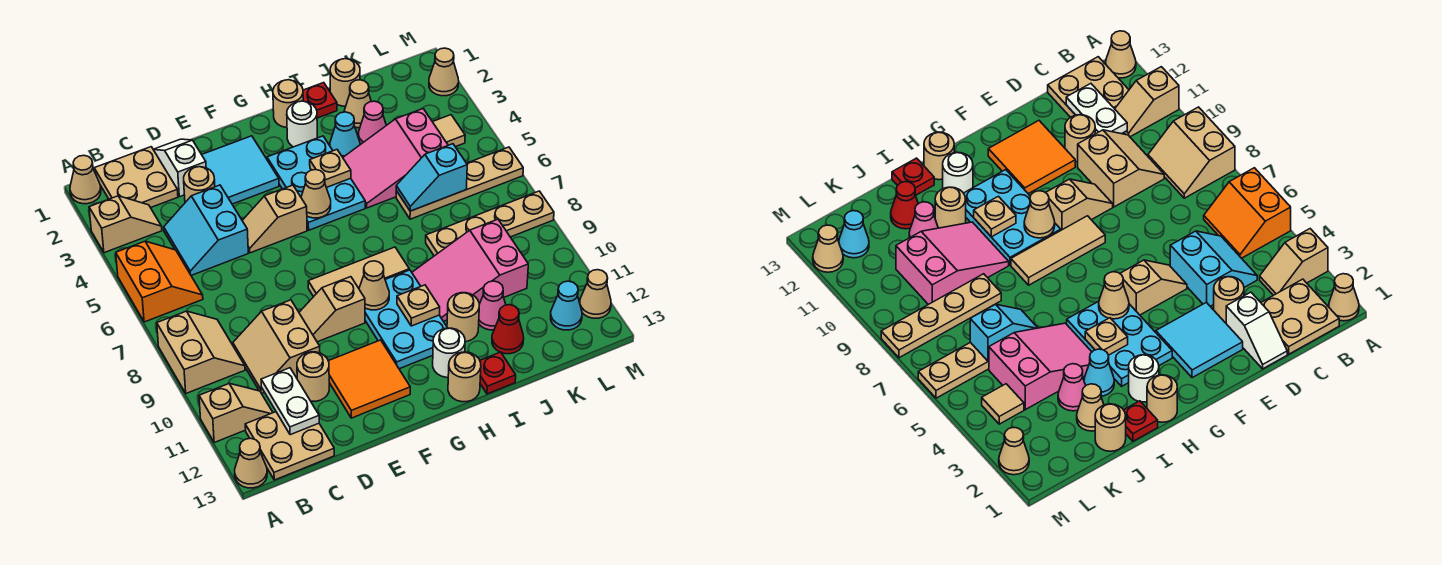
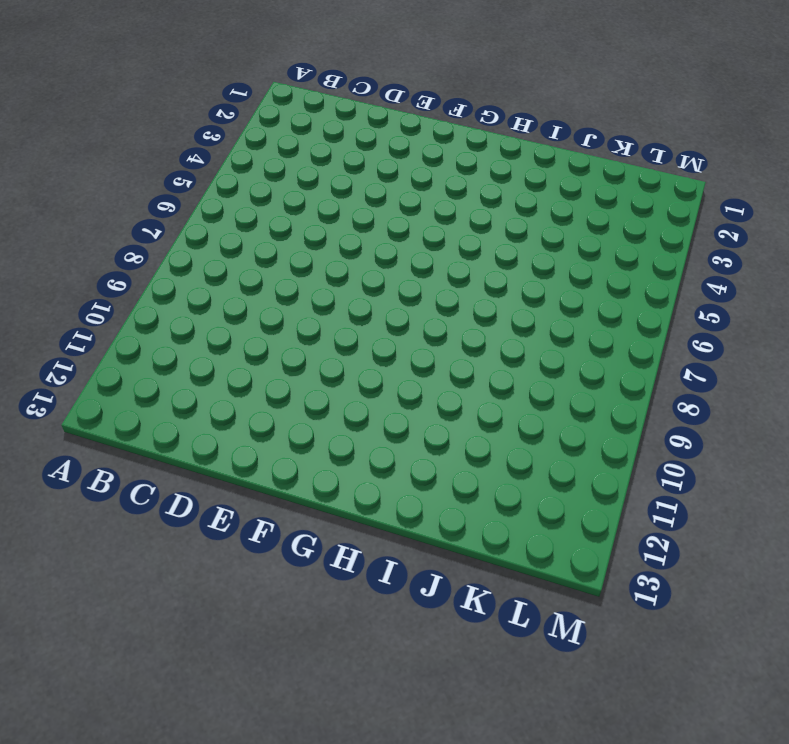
none -> tan cone A1 level 1
none -> tan slope A3:B3 level 1 top A
none -> orange slope A5:B6 level 1 top A
none -> tan slope A8:B9 level 1 top A

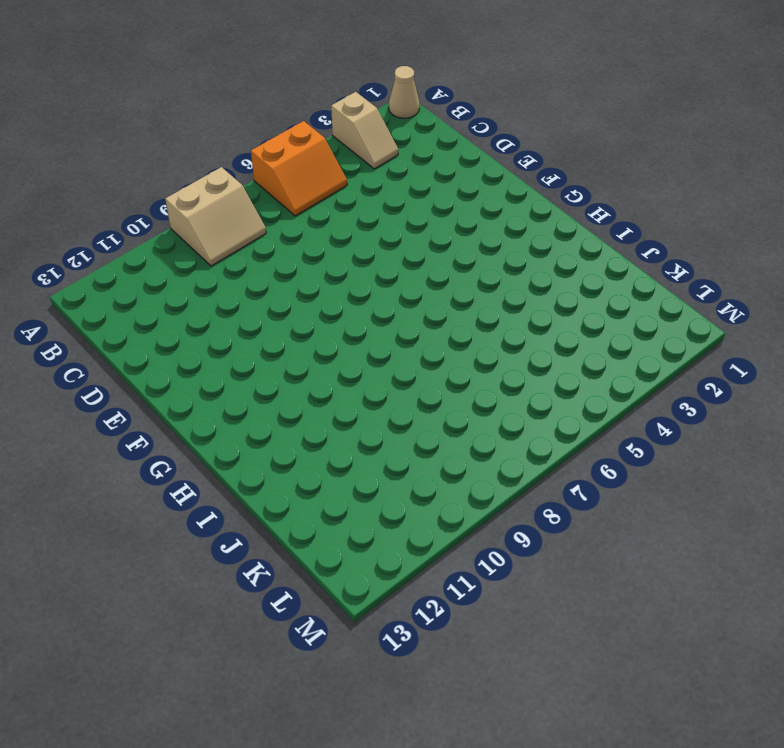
none -> tan slope A11:B11 level 1 top A
none -> tan cone A13 level 1
none -> tan plate B1:C2 level 1
none -> tan plate B12:C13 level 1

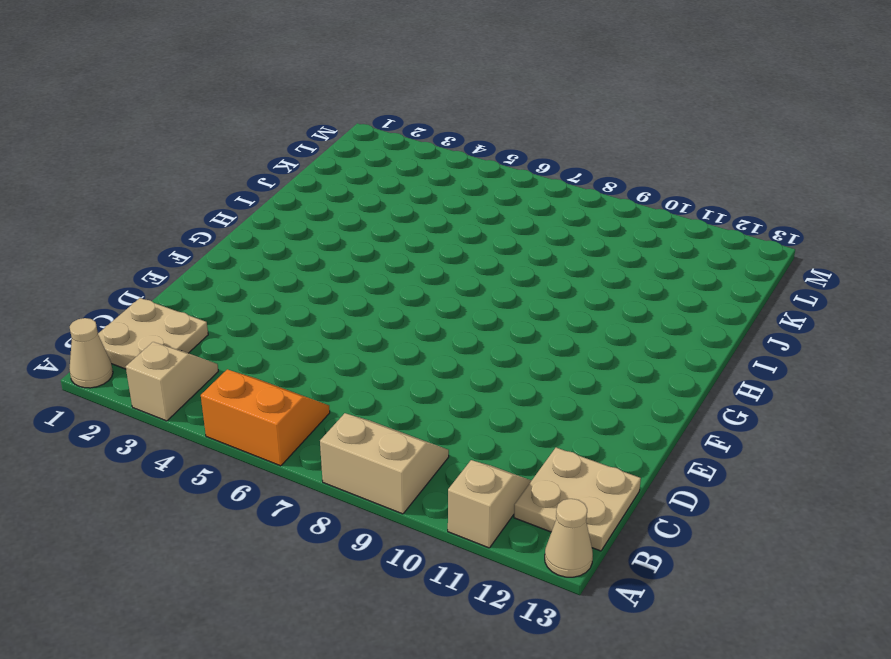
none -> cyan slope C4:D5 level 1 top D
none -> tan slope C9:D10 level 1 top D
none -> white slope D1:D2 level 1 top 2
none -> tan round brick D3 level 1

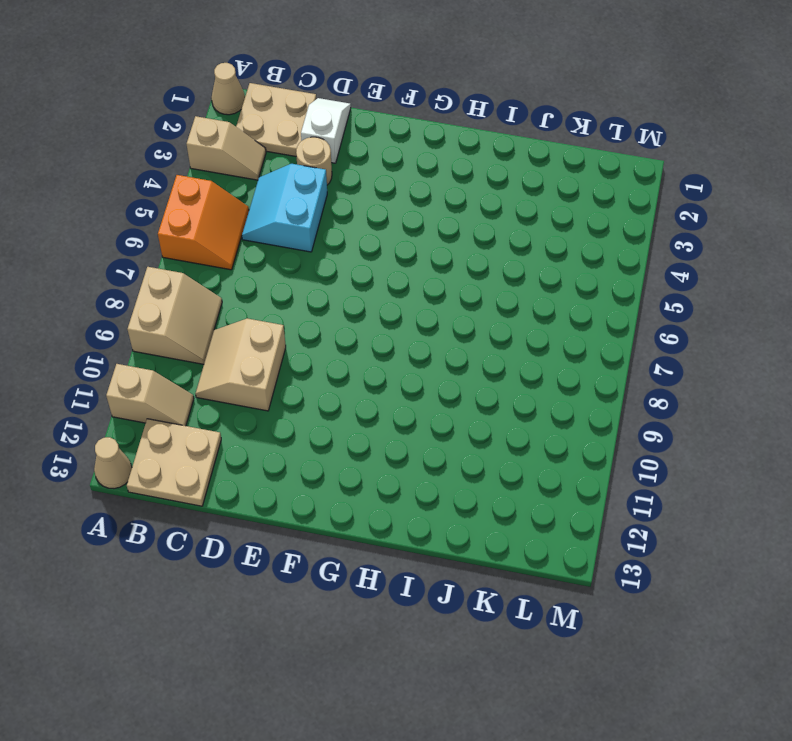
none -> tan round brick D11 level 1
none -> cyan tile E2:F3 level 1
none -> tan slope E5:F5 level 1 top F
none -> tan slope E9:F9 level 1 top F

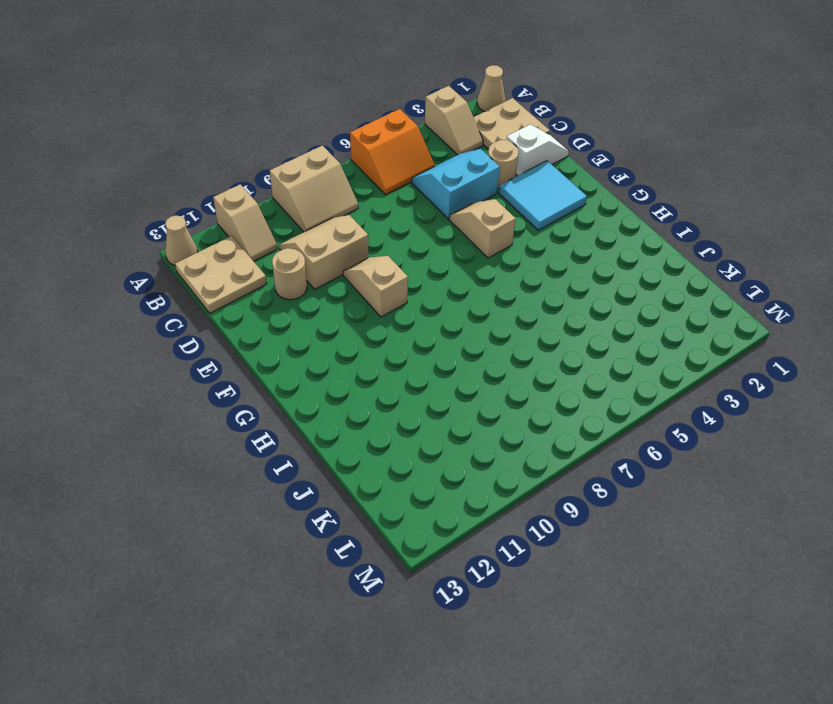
none -> orange tile E11:F12 level 1
none -> tan tile F8:H8 level 1
none -> cyan plate G3:H5 level 1
none -> cyan plate G9:H11 level 1

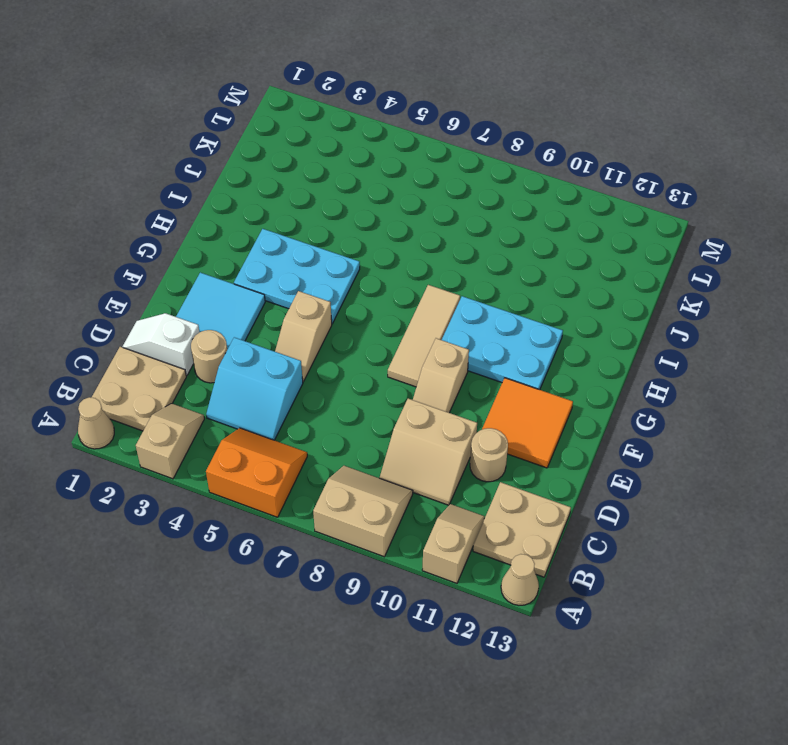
none -> tan round brick H1 level 1
none -> white round brick H2 level 1
none -> white round brick H12 level 1
none -> tan round brick H13 level 1

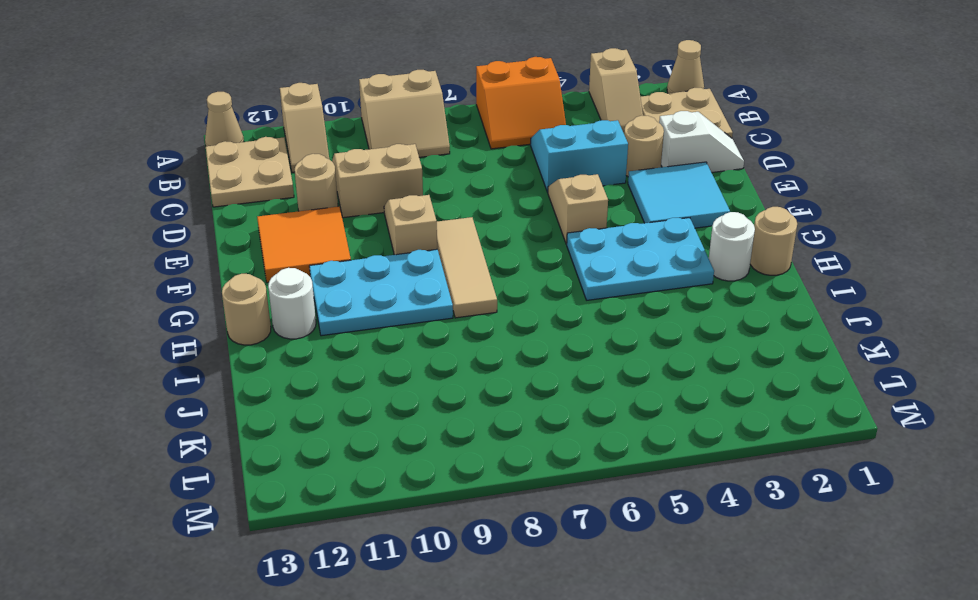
none -> red plate I1 level 1
none -> cyan cone I3 level 1
none -> pink slope I4:K5 level 1 top K
none -> pink slope I9:K10 level 1 top K

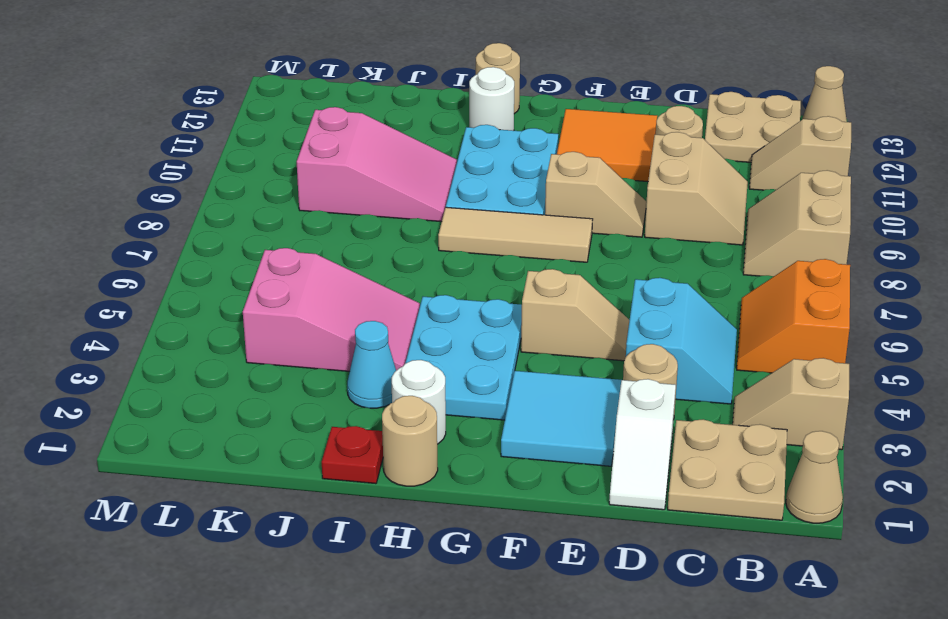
none -> tan round brick I11 level 1
none -> red plate I13 level 1
none -> tan round brick J1 level 1
none -> tan cone J2 level 1

